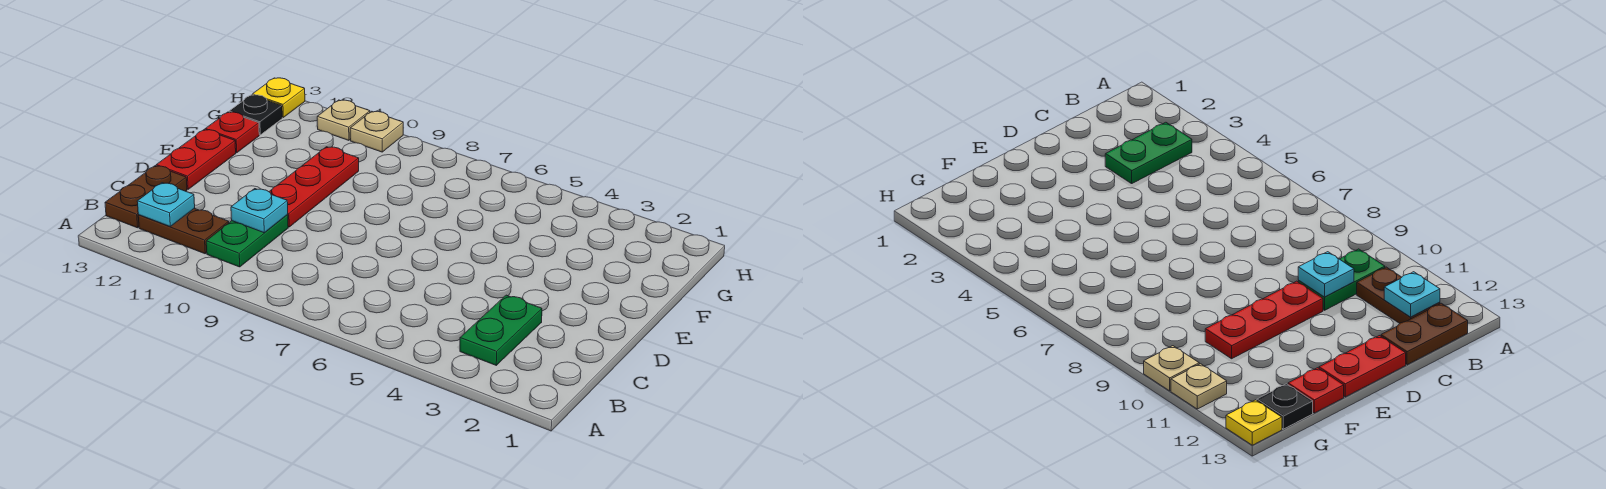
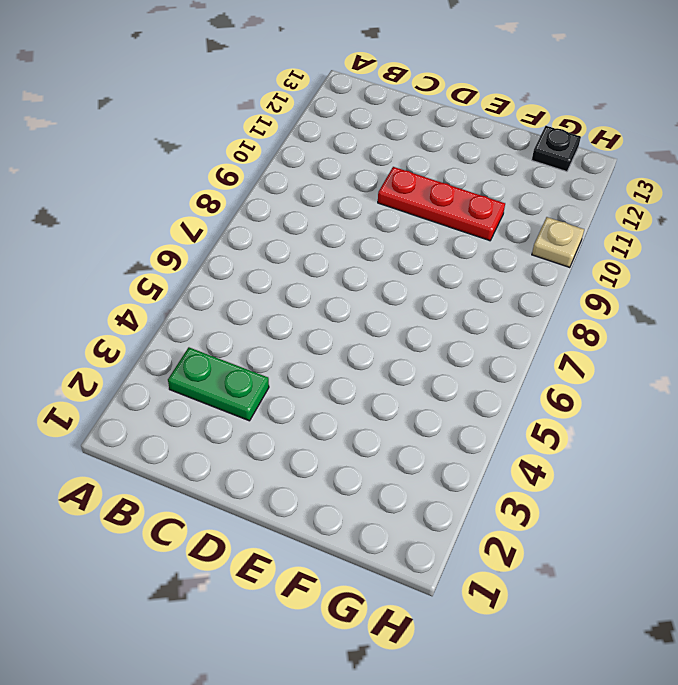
none -> green plate B10:C10 level 1
none -> brown plate B11:B12 level 1
none -> brown plate B13:C13 level 1

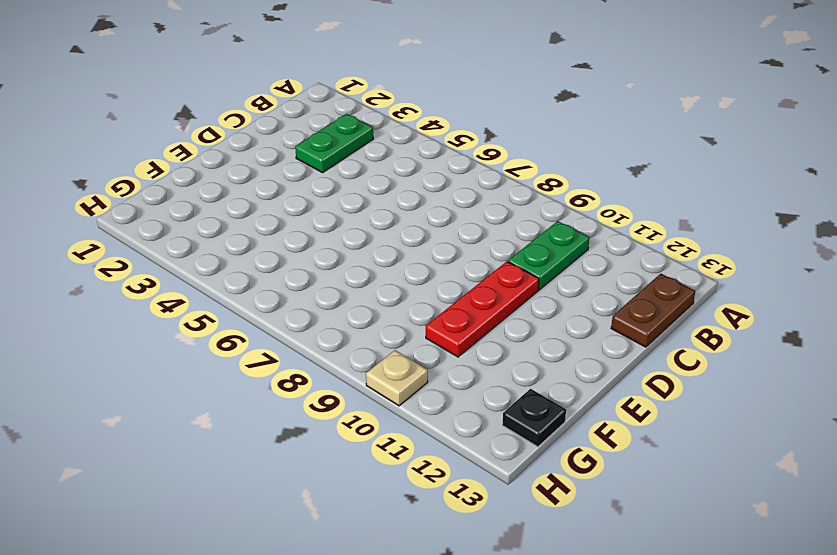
none -> brown plate B11:B12 level 1
none -> red plate D13:E13 level 1
none -> red plate F13 level 1

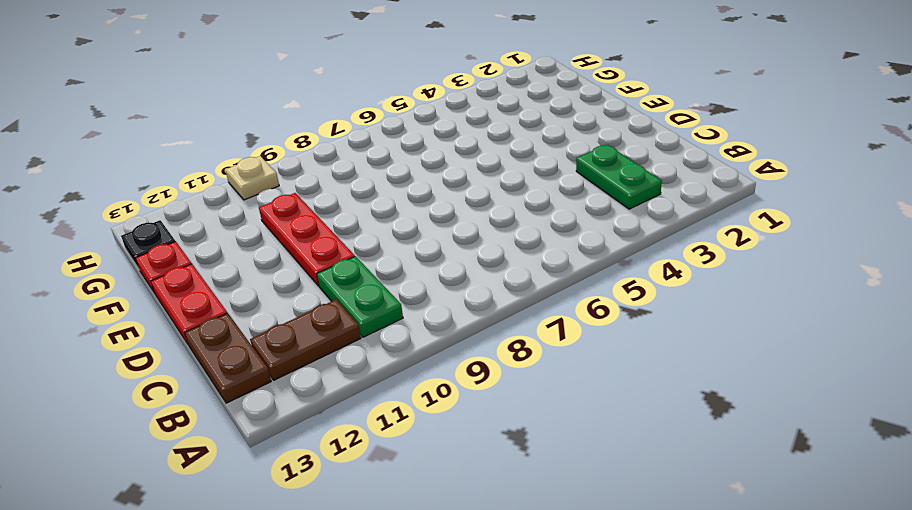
none -> tan plate H11 level 1
none -> yellow plate H13 level 1
none -> cyan plate B12 level 2

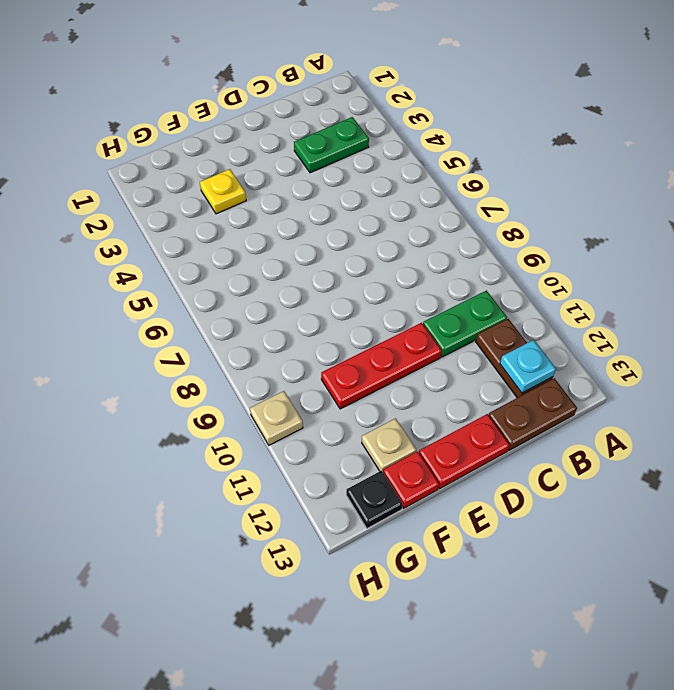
yellow plate F3 level 1 -> yellow plate H13 level 1
tan plate F12 level 1 -> tan plate H11 level 1
none -> cyan plate C10 level 2

